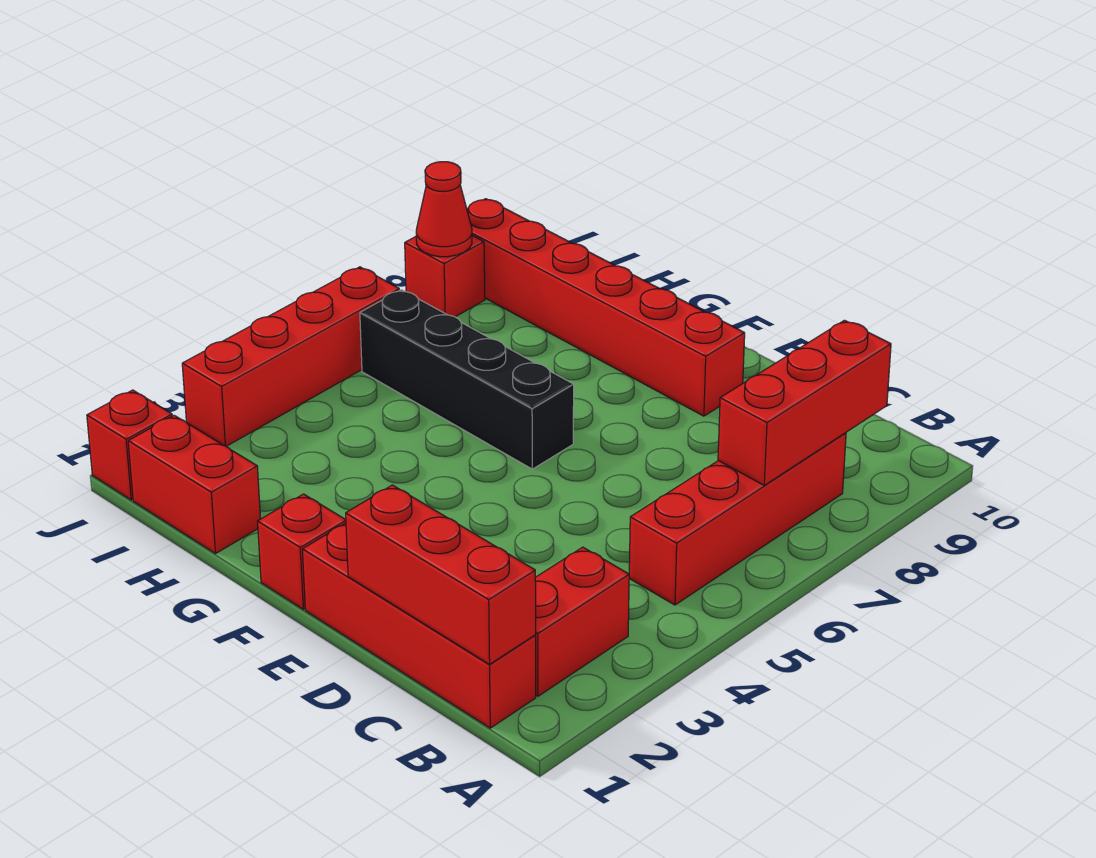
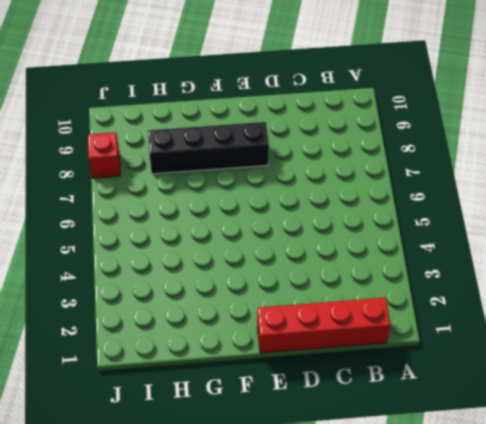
black brick E8:H8 level 1 -> black brick F6:I6 level 1
none -> red brick B2:B3 level 1
none -> red brick B5:B8 level 1
none -> red brick E9:J9 level 1

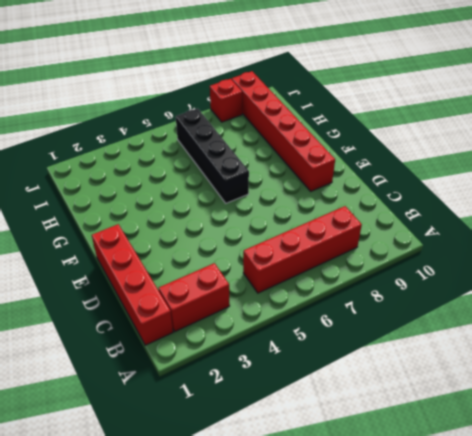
none -> red brick F1 level 1
none -> red brick H1:I1 level 1
none -> red brick J1 level 1

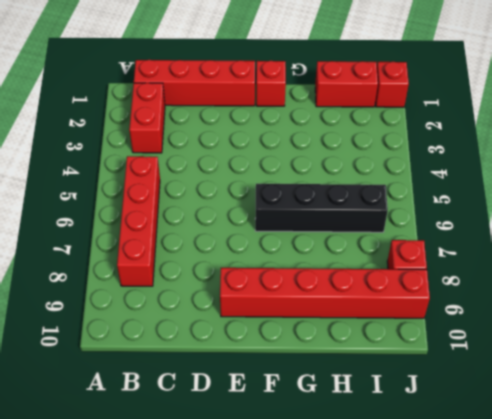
none -> red brick J3:J6 level 1
none -> red brick B1:D1 level 2
none -> red brick B7:B9 level 2

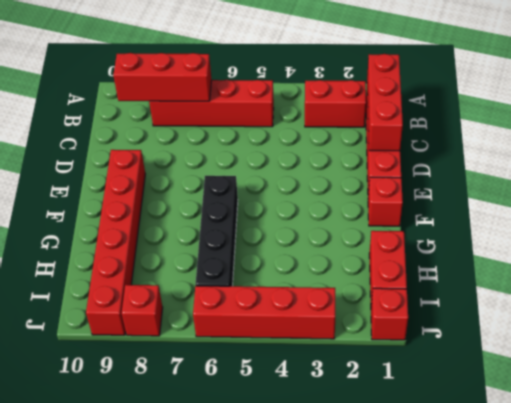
none -> red cone J8 level 2

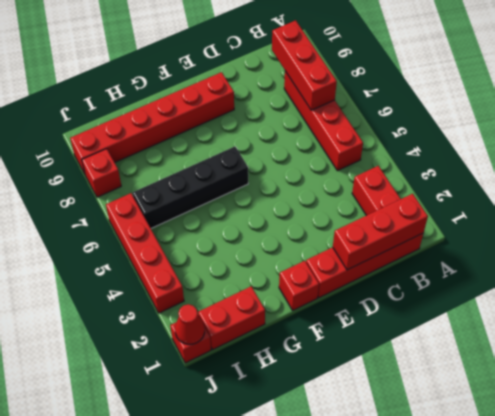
red cone J1 level 2 -> red cone J8 level 2

